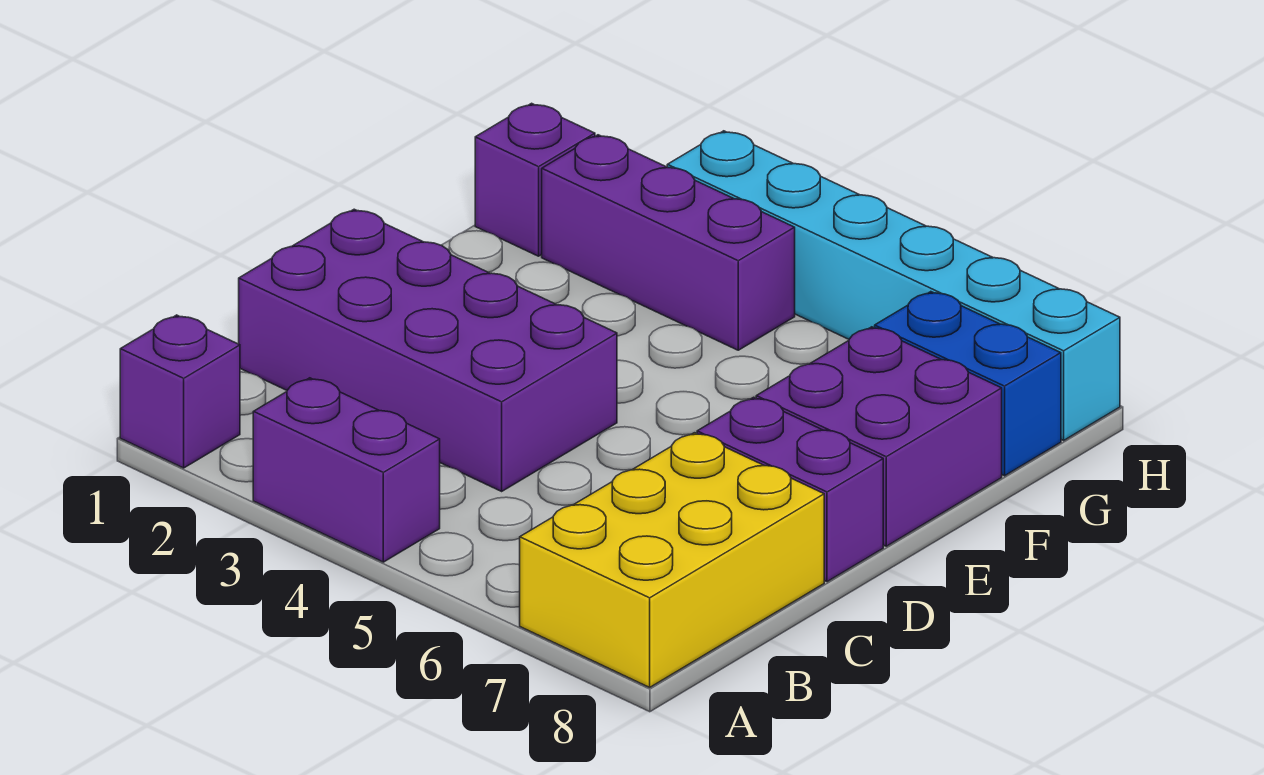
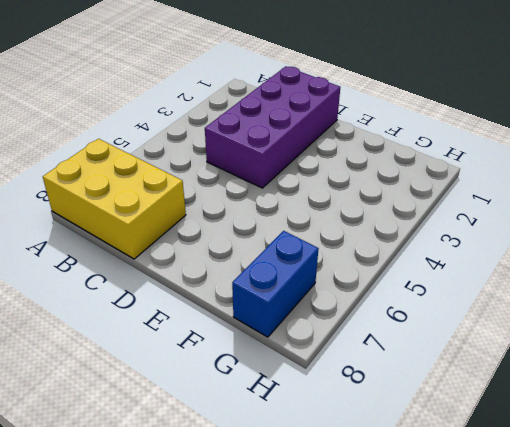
none -> purple brick A1 level 1
none -> purple brick A3:A4 level 1

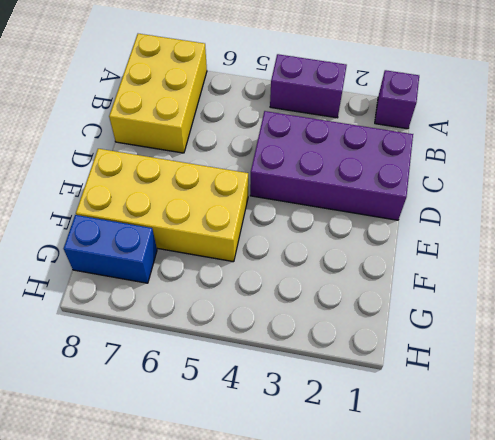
yellow brick E5:F8 level 1 -> purple brick E7:F8 level 1
none -> purple brick D7:D8 level 1
none -> purple brick G1 level 1

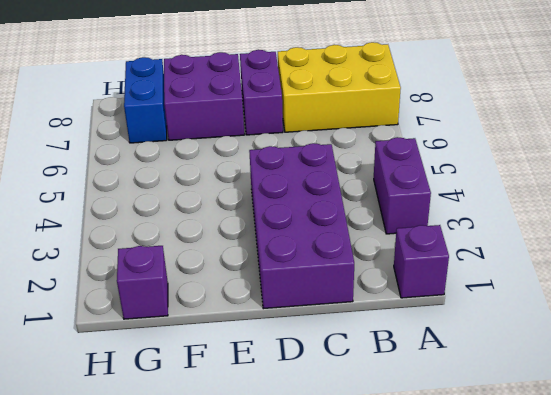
none -> purple brick G2:G4 level 1
none -> cyan brick H3:H8 level 1

